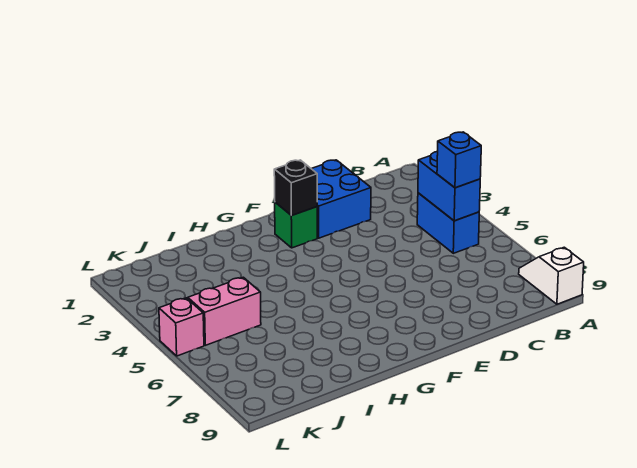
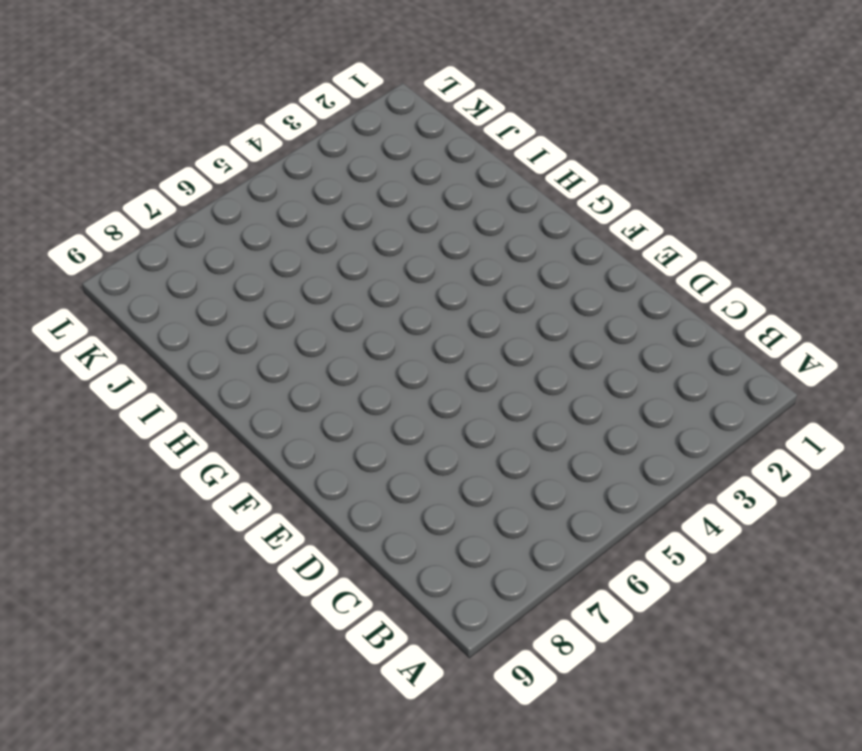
none -> white slope A8:A9 level 1 top 9
none -> blue brick B4:B5 level 1

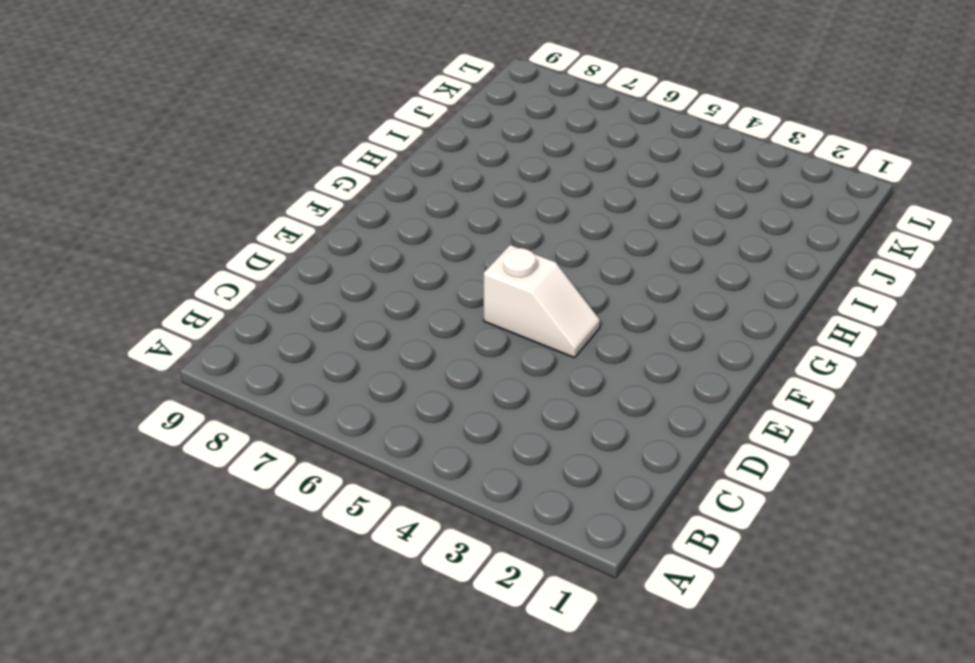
white slope E4:E5 level 1 top 5 -> white slope A8:A9 level 1 top 9
none -> blue brick B4:B5 level 1
none -> blue brick D1:E2 level 1

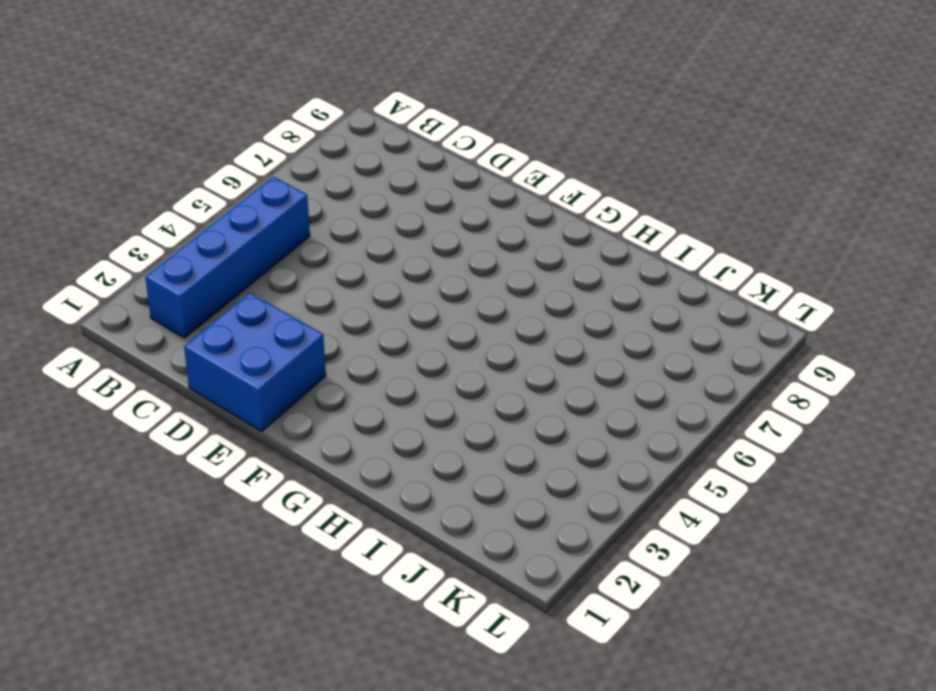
blue brick B2:B5 level 1 -> blue brick B4:B5 level 1
none -> white slope A8:A9 level 1 top 9
none -> green brick F2 level 1

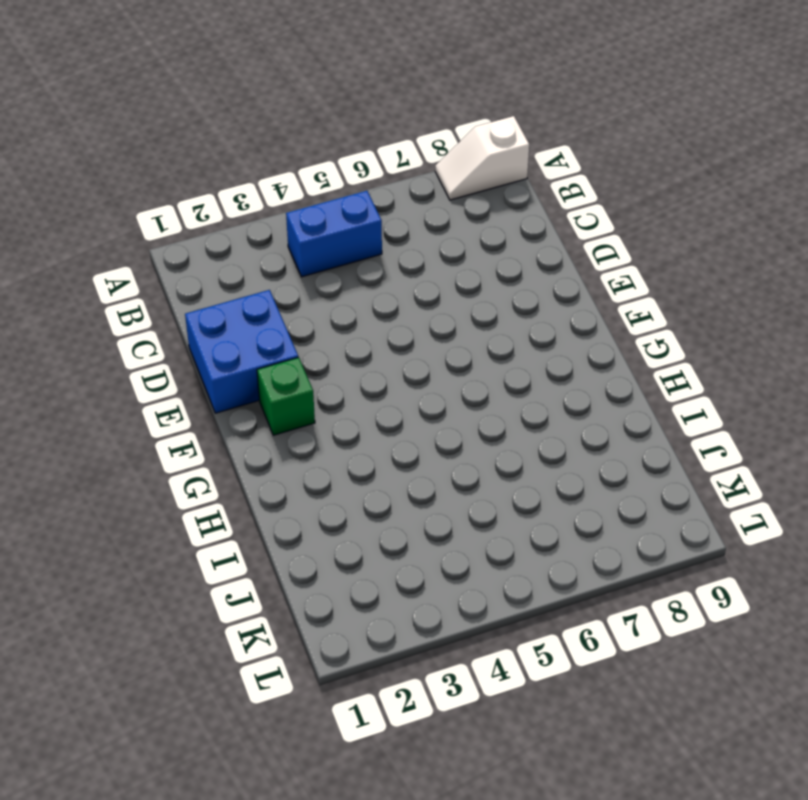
none -> pink brick J5:K5 level 1
none -> pink brick L5 level 1

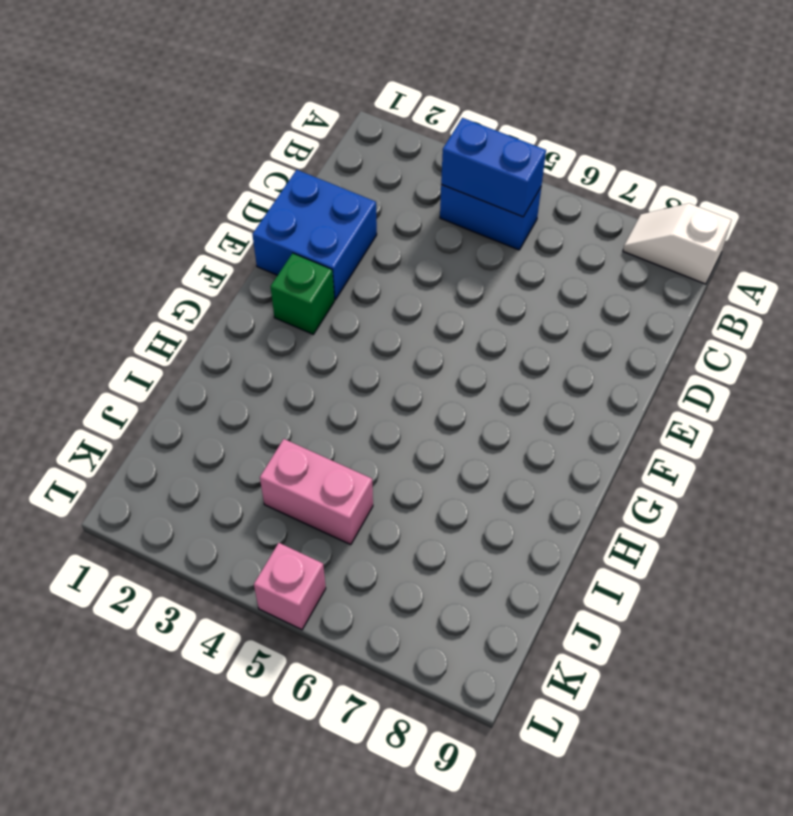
pink brick J4:J5 level 1 -> pink brick J5:K5 level 1
none -> black brick F2 level 2
none -> blue brick B5 level 3

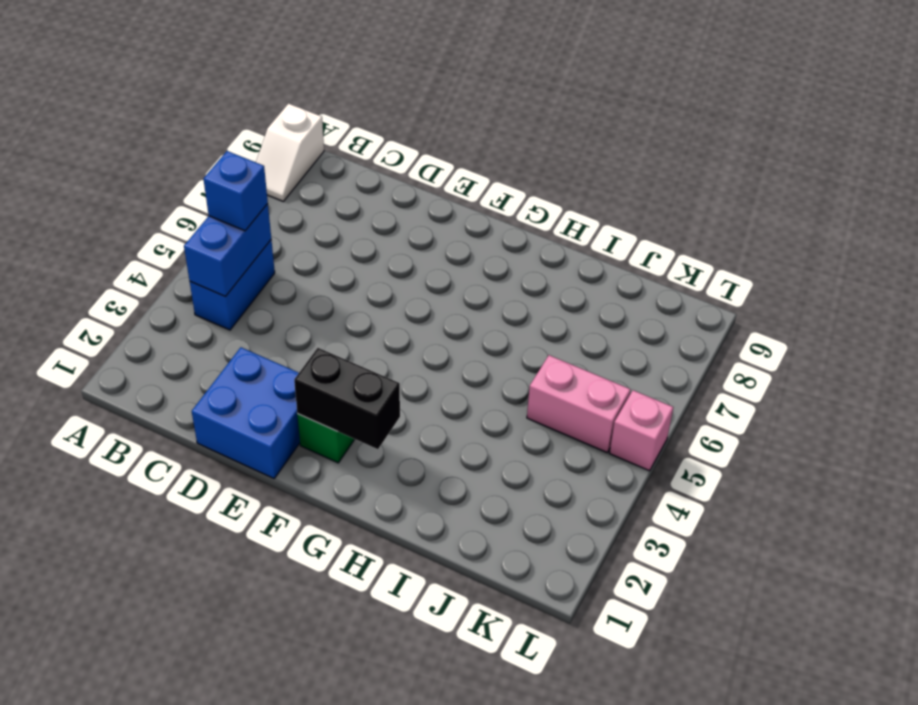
black brick F2:G2 level 2 -> black brick F2 level 2

